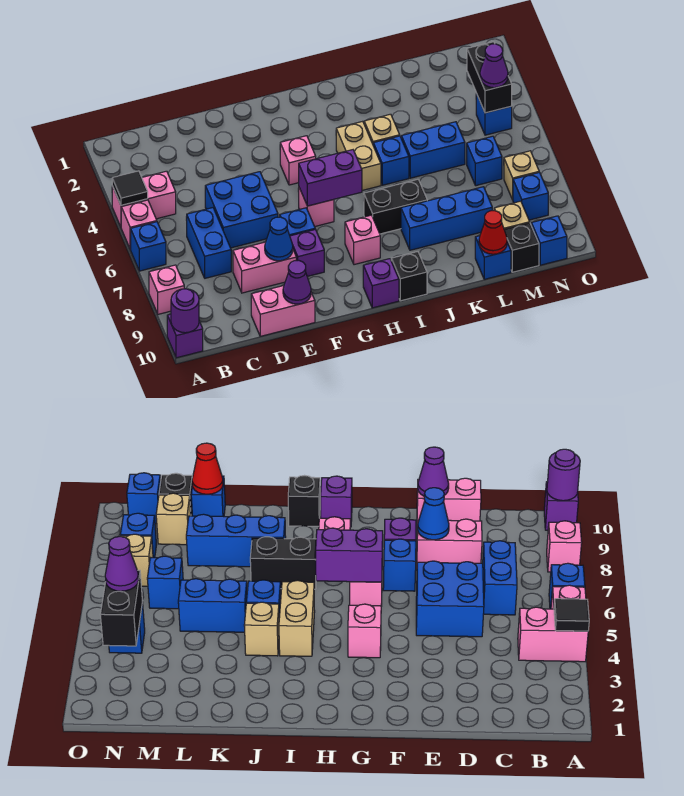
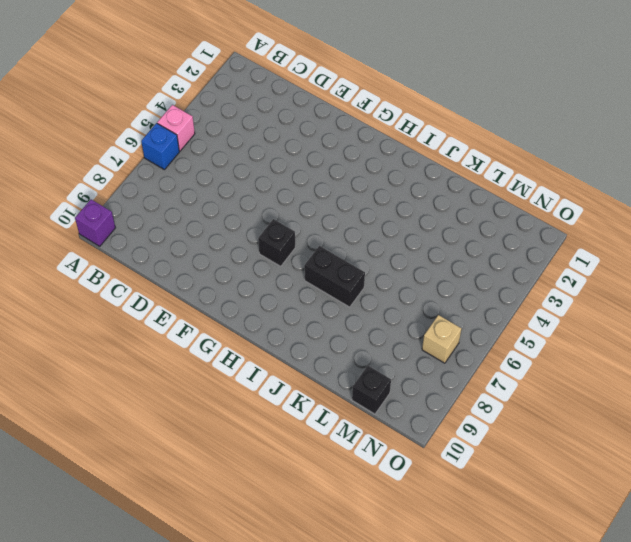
black brick G7 level 1 -> black brick I10 level 1
none -> pink brick A4:B4 level 1
none -> pink brick A8 level 1
none -> blue brick C6:C7 level 1
none -> blue brick D5:E6 level 1

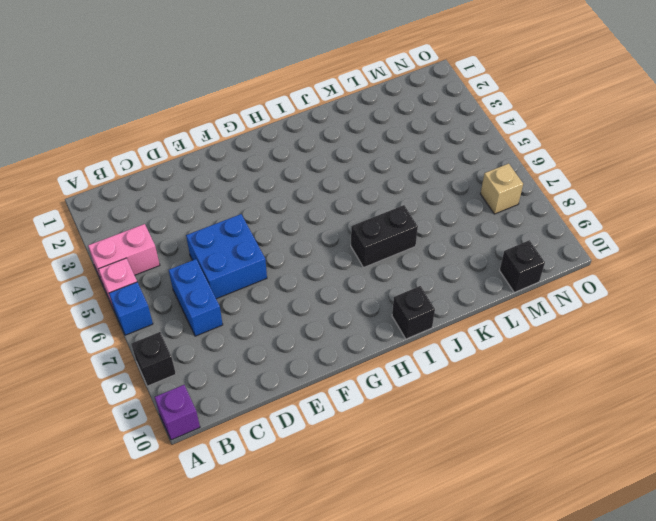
black brick A8 level 1 -> pink brick A8 level 1
none -> pink brick D8:E8 level 1
none -> pink brick D10:E10 level 1
none -> blue brick F7 level 1
none -> purple brick F8 level 1

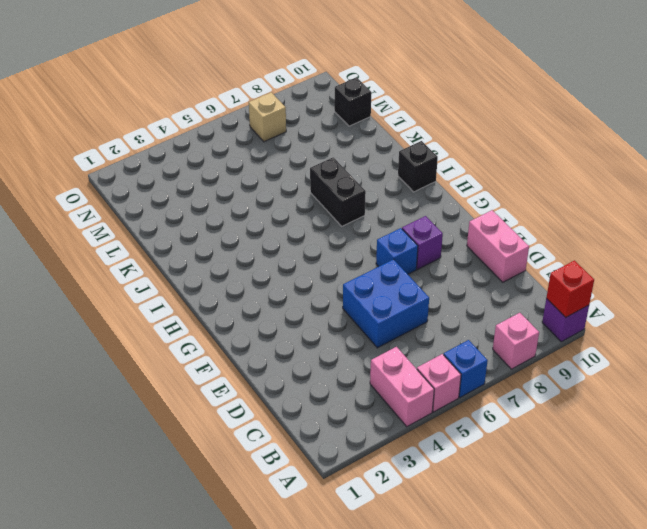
red brick A10 level 2 -> purple round brick A10 level 2
none -> blue brick C6:C7 level 1
none -> pink brick D8:E8 level 1
none -> pink brick G4 level 1
none -> pink brick G6 level 1

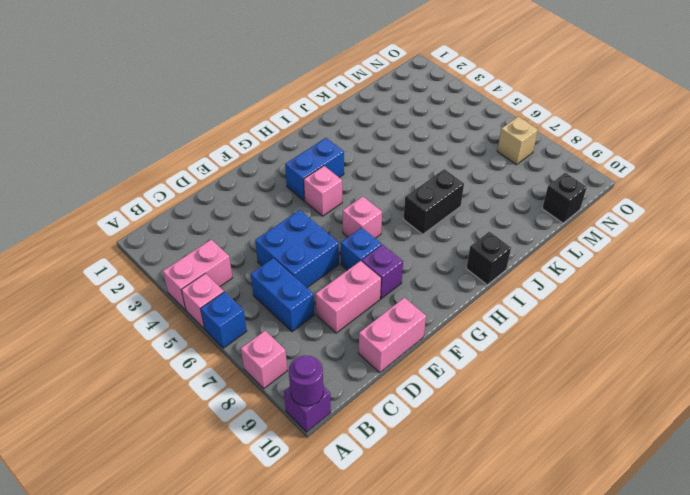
blue brick G3:H3 level 1 -> blue brick K5:L5 level 1
none -> pink brick H8 level 1
none -> purple brick H10 level 1
none -> tan brick I4:I5 level 1
none -> tan brick J4 level 1

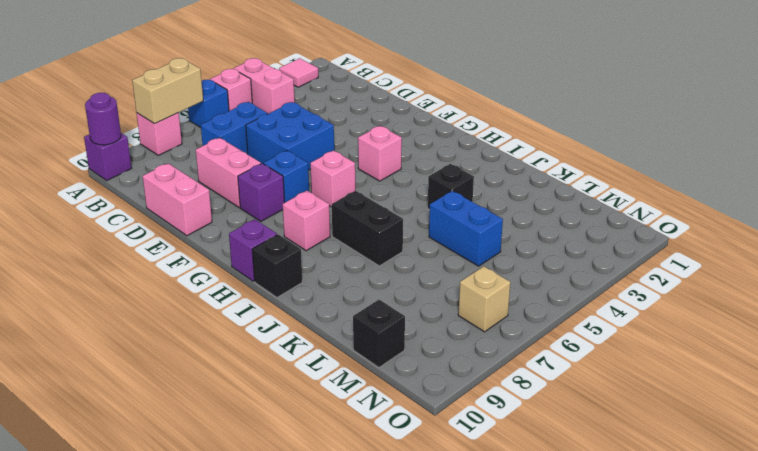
pink tile A2 level 1 -> none
tan brick A7:A8 level 2 -> tan brick I4:I5 level 1
black brick J4 level 1 -> tan brick J4 level 1
none -> blue brick J5 level 1
none -> blue brick J8:L8 level 1
none -> blue brick L10 level 1
none -> blue brick M6 level 1

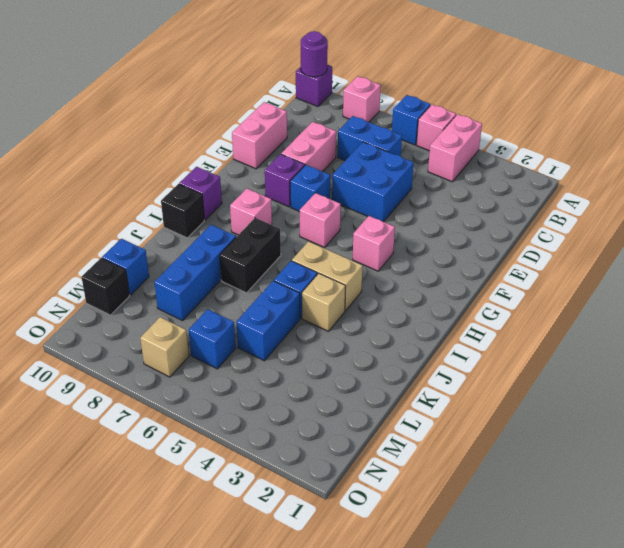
none -> tan brick M9 level 1
none -> blue brick N4 level 1
none -> blue brick N8 level 1
none -> blue brick N10 level 1

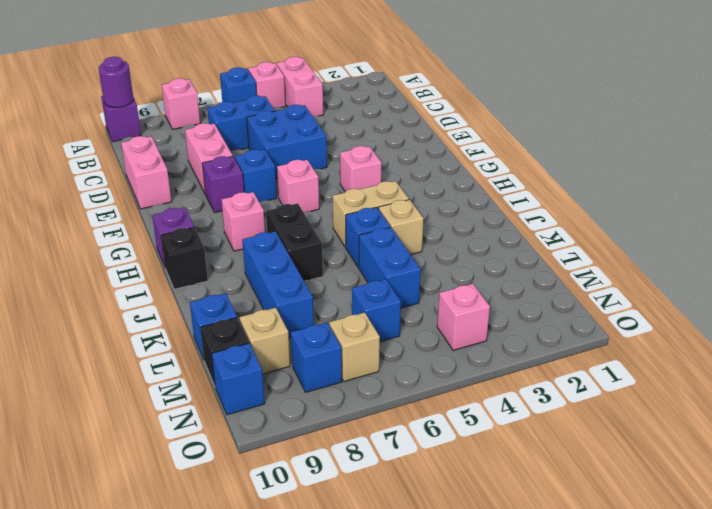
pink brick N4 level 1 -> blue brick N4 level 1
none -> black tile A4 level 2
none -> blue cone E8 level 2
none -> purple cone E10 level 2
none -> purple brick G6:H6 level 2

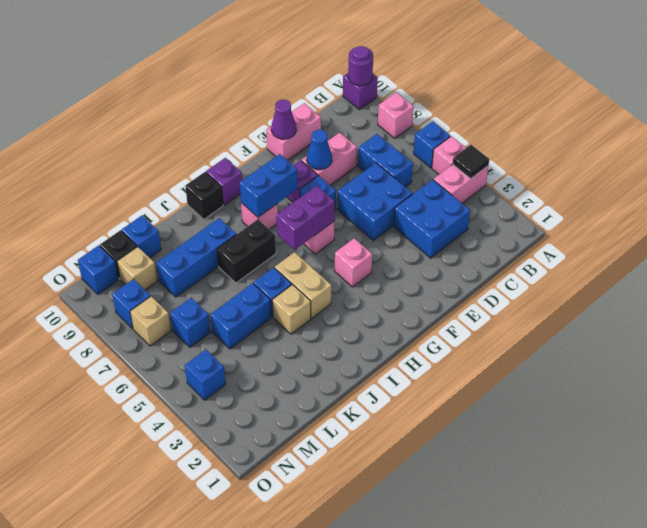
blue brick C3:D4 level 1 -> none
blue brick G8:H8 level 2 -> none
none -> red cone L10 level 2
none -> black brick N3:N4 level 2
none -> purple cone N4 level 3

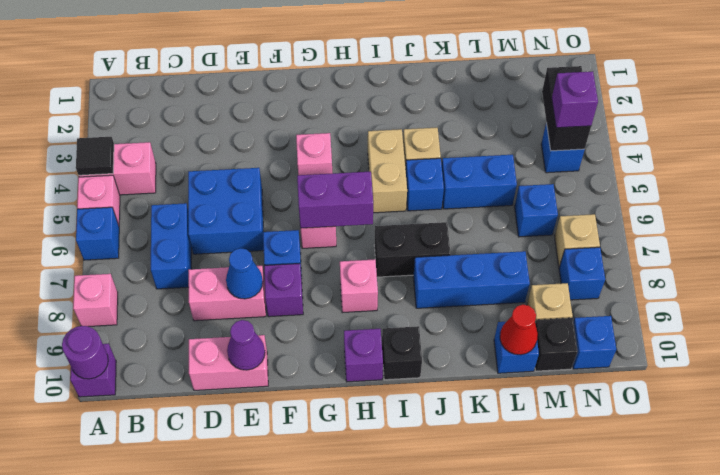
purple brick N4 level 3 -> purple cone N4 level 3

